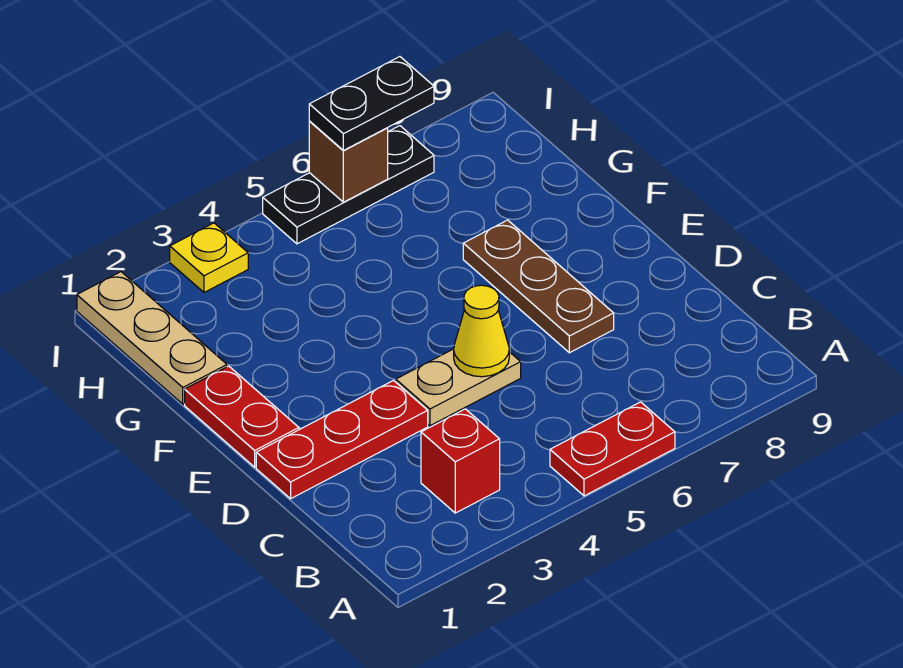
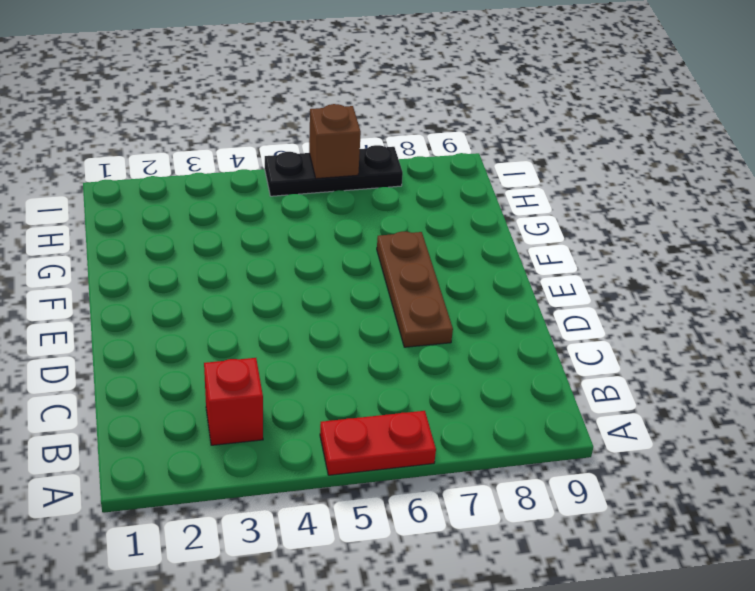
none -> red plate D1:D3 level 1
none -> tan plate D4:D5 level 1
none -> red plate E1:F1 level 1

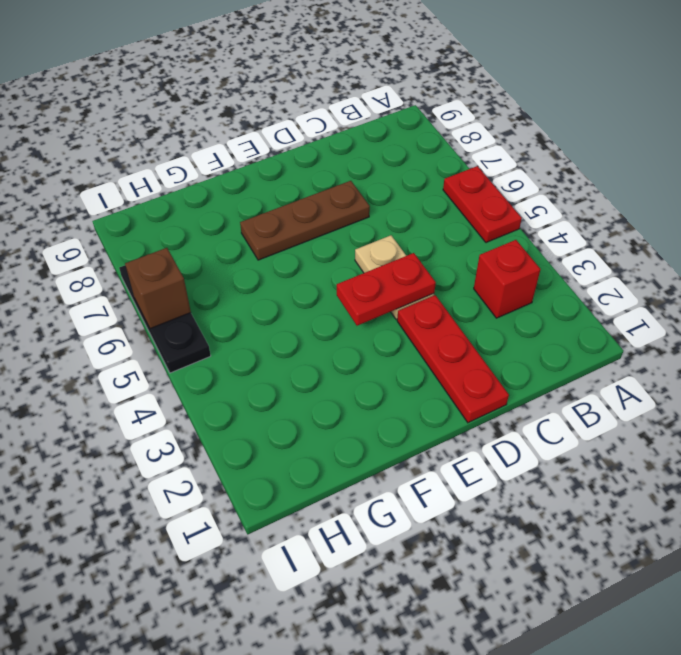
red plate D4:E4 level 2 -> red plate E1:F1 level 1
none -> tan plate G1:I1 level 1
none -> yellow plate I3 level 1
none -> yellow cone D5 level 2

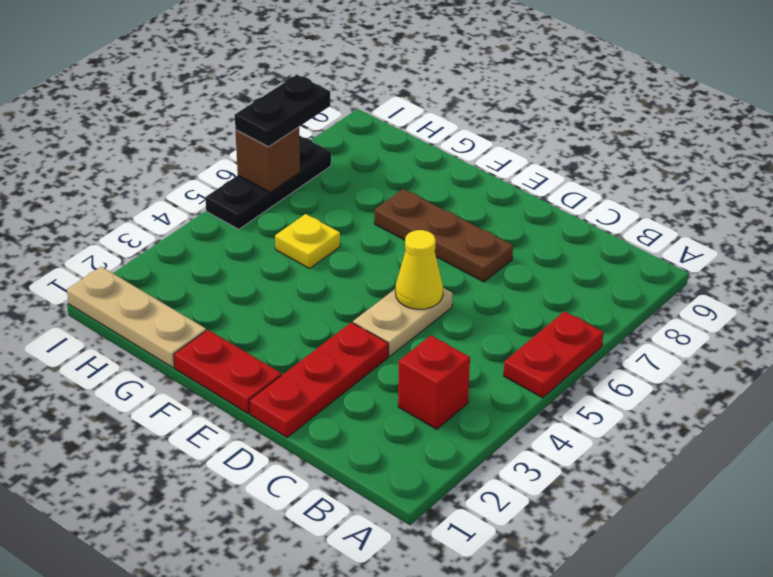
yellow plate G5 level 1 -> yellow plate I3 level 1

